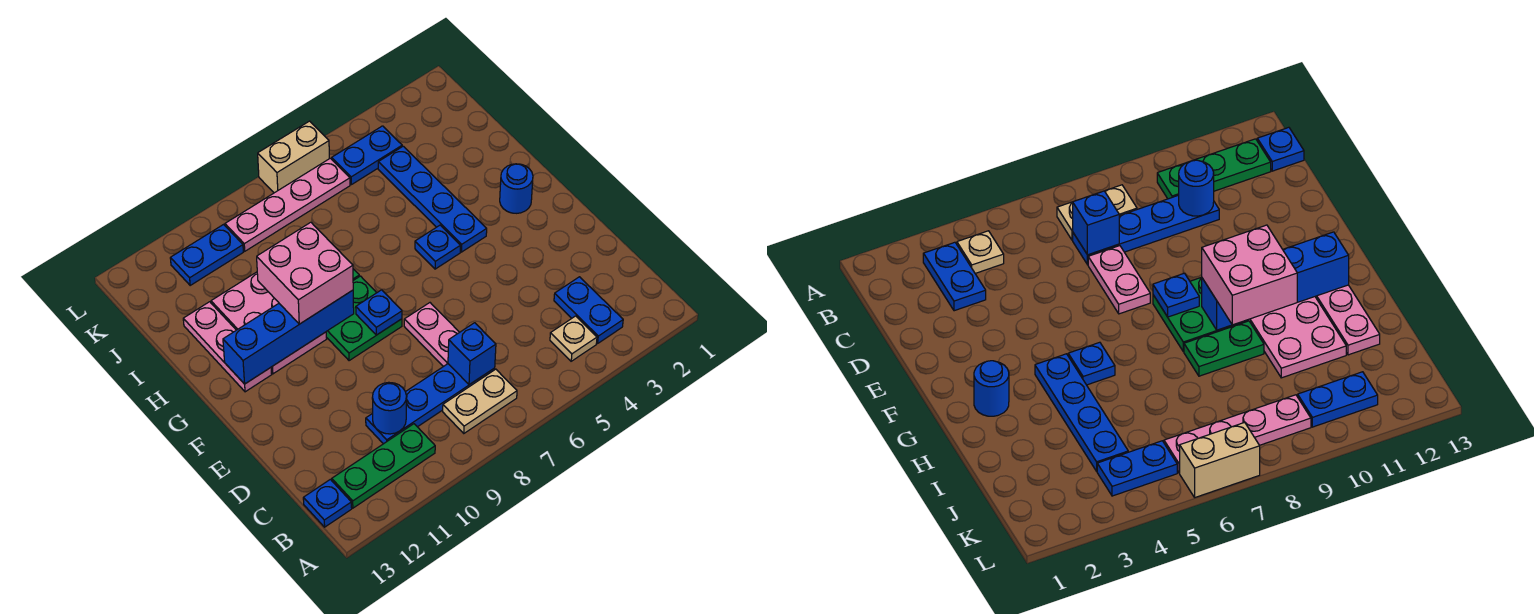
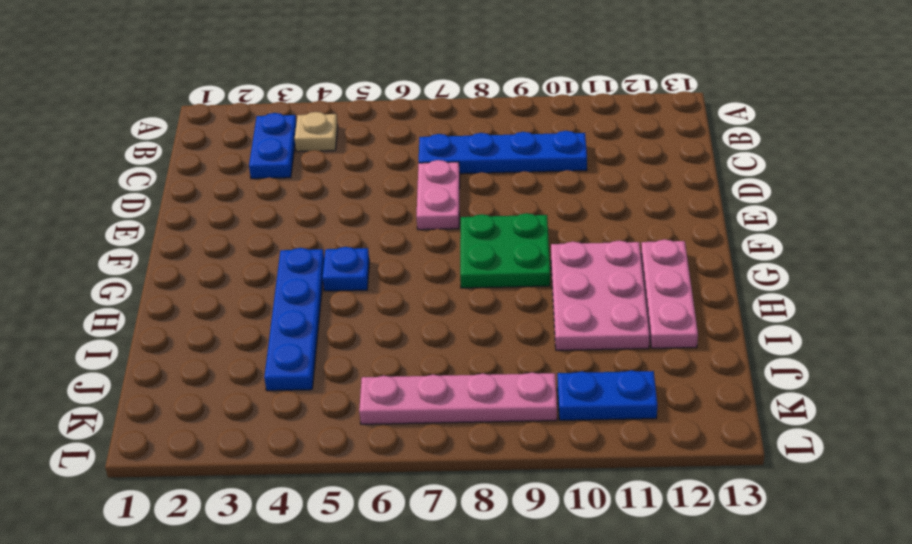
none -> tan plate B7:B8 level 1
none -> green plate B10:B12 level 1
none -> blue plate B13 level 1

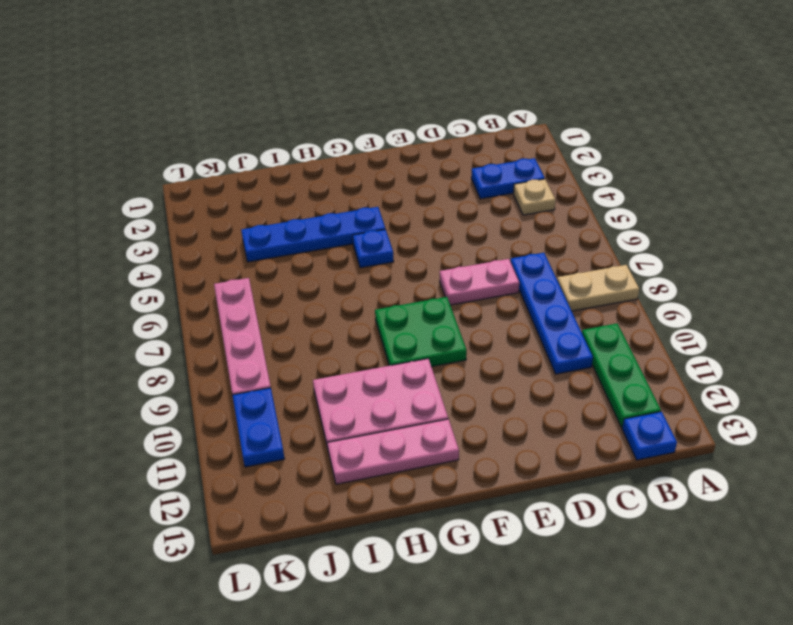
tan plate A8:B8 level 1 -> tan plate B7:B8 level 1
none -> blue round brick G2 level 1
none -> green plate H8:H9 level 1
none -> blue plate K4:K5 level 1

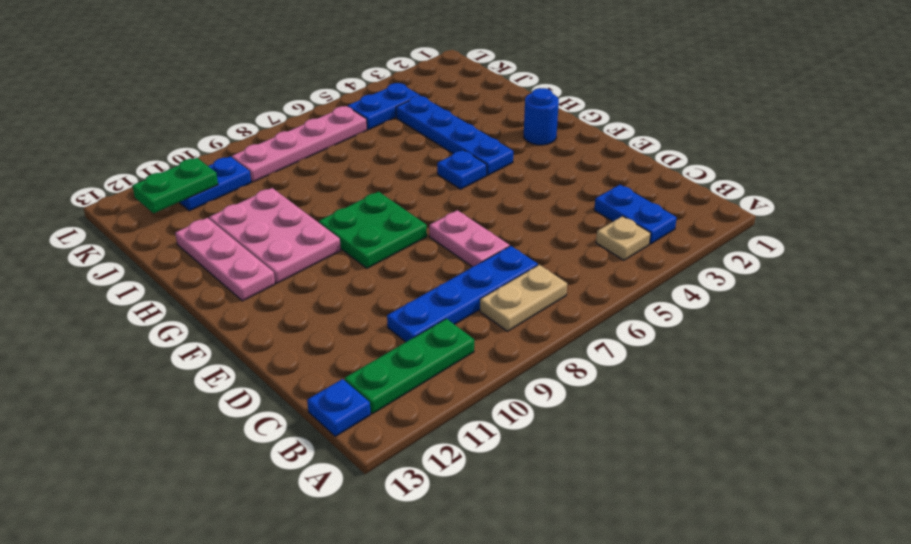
green plate K11:K12 level 2 -> green plate H8:H9 level 1
none -> tan brick L6:L7 level 1
none -> blue brick C7 level 2
none -> blue round brick C10 level 2

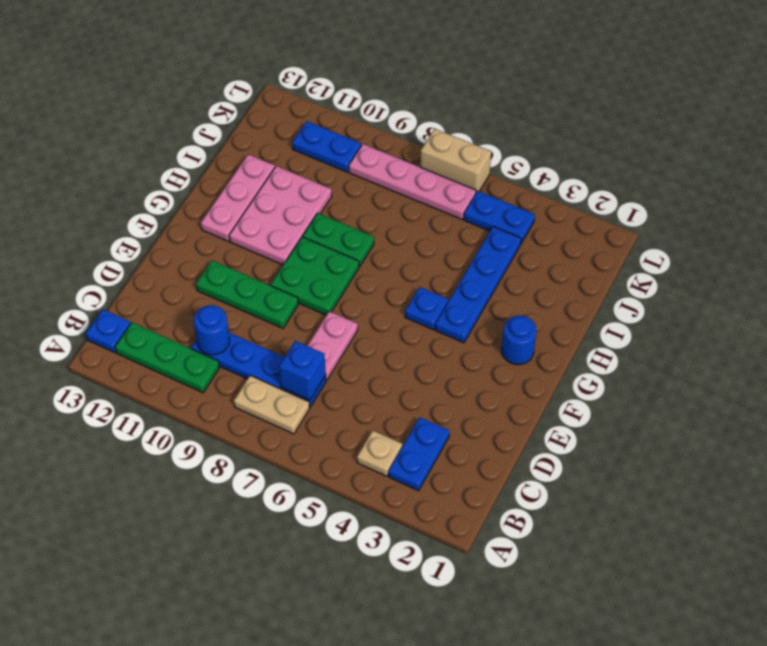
green plate E9:E11 level 1 -> none
none -> blue plate F8 level 2
none -> blue brick G9:G12 level 2
none -> pink brick G9:H10 level 3

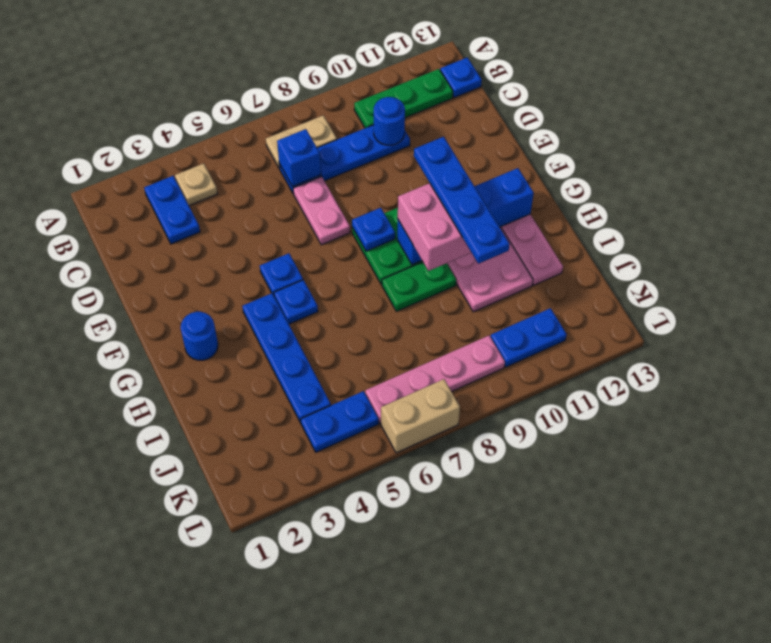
blue plate F5 level 1 -> none
blue plate F10:I10 level 4 -> none

